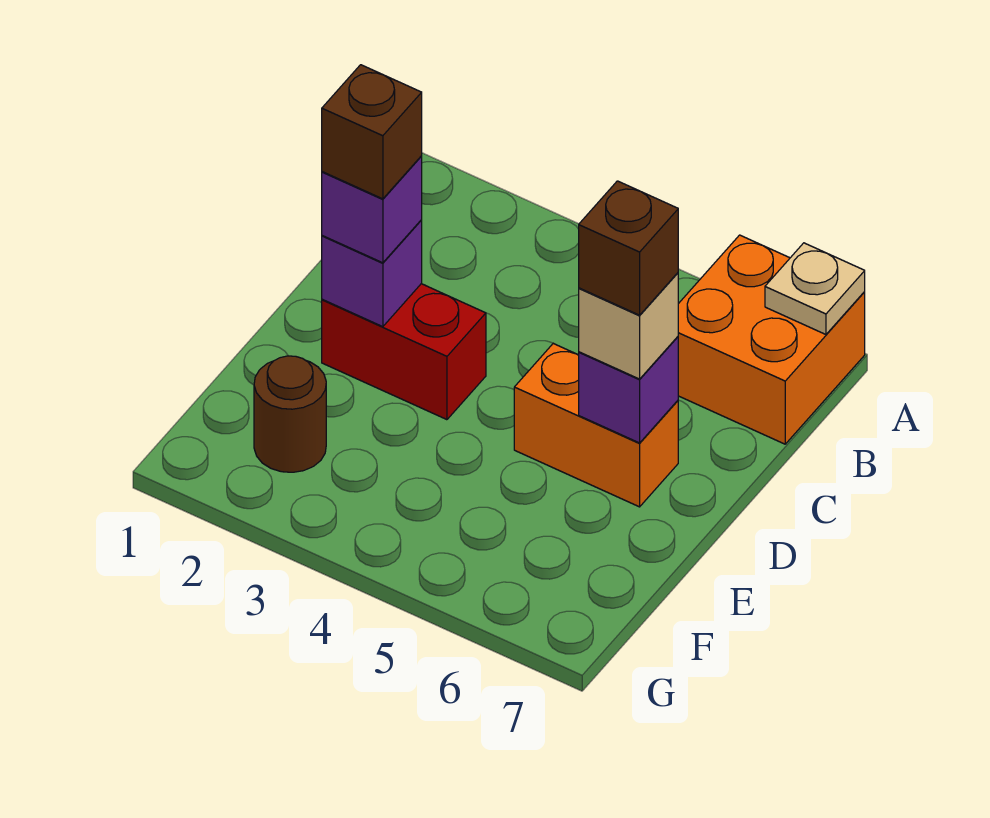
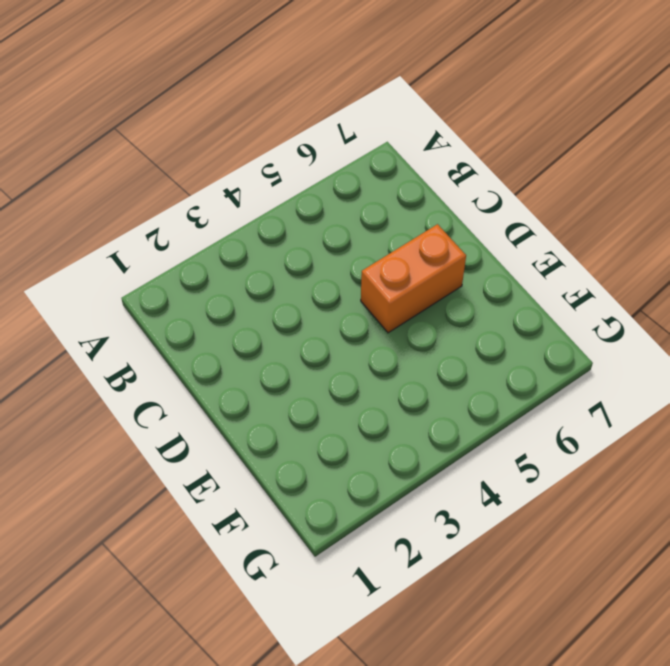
none -> orange brick A6:B7 level 1
none -> red brick D2:D3 level 1

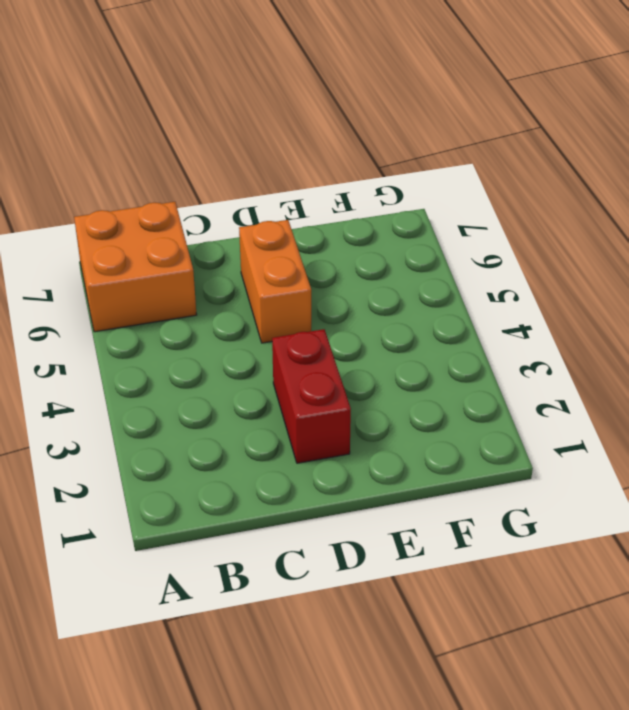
none -> brown round brick F2 level 1
none -> tan plate A7 level 2

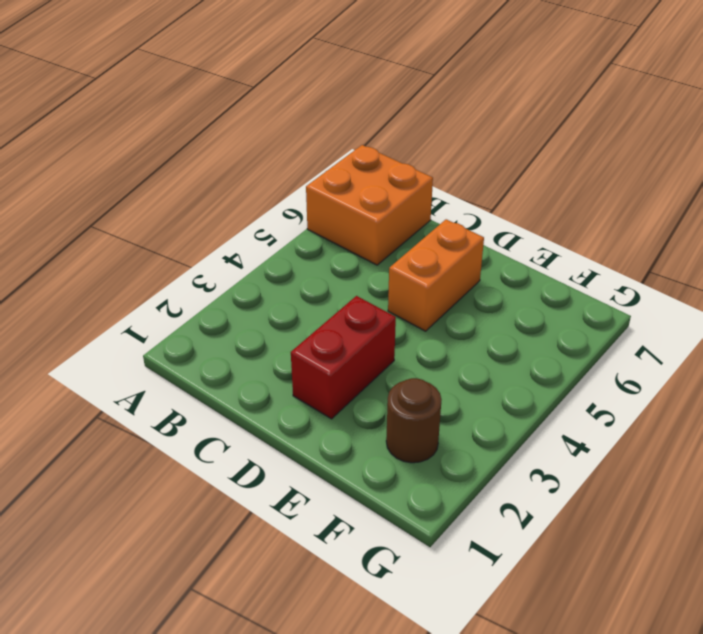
none -> tan plate A7 level 2
none -> purple brick D2 level 2

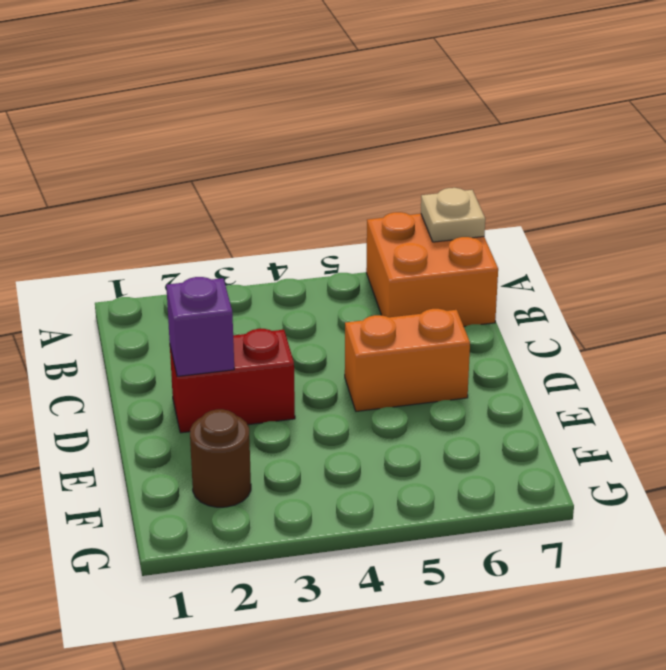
none -> purple brick D6 level 2
none -> purple brick D2 level 3

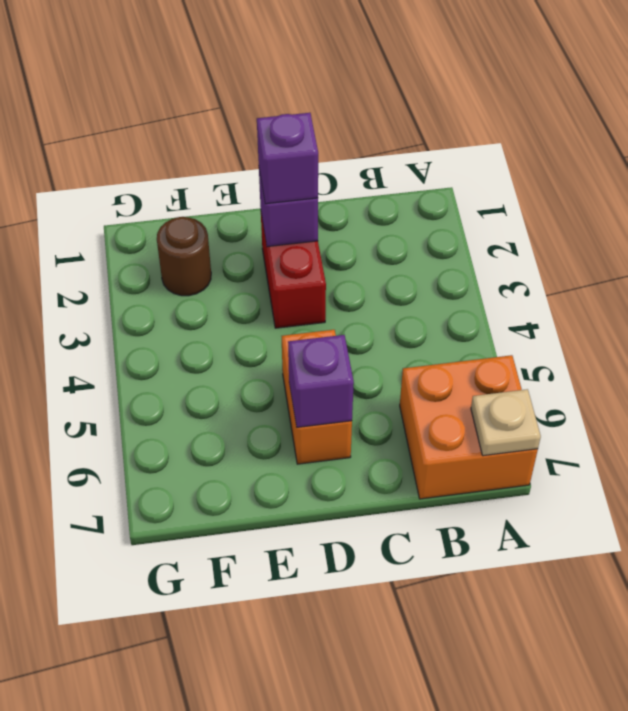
none -> tan brick D6 level 3
none -> brown brick D2 level 4

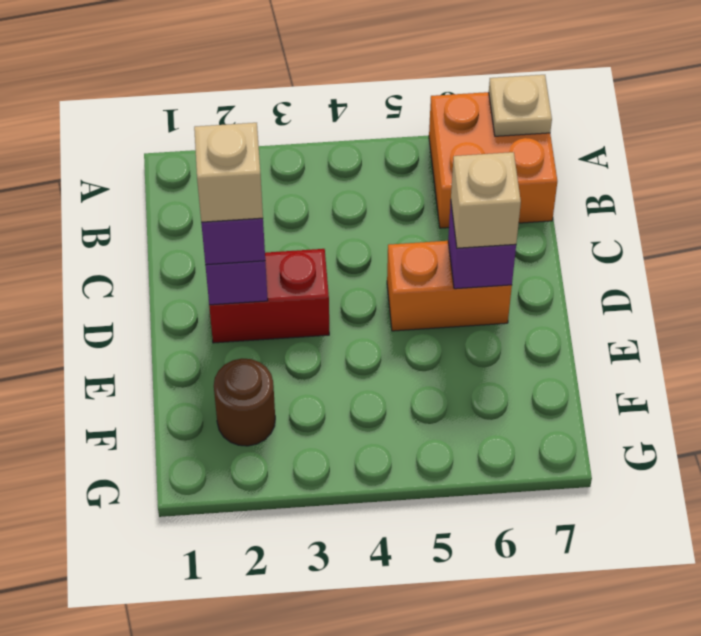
tan brick D2 level 4 -> brown brick D2 level 4
none -> brown brick D6 level 4

